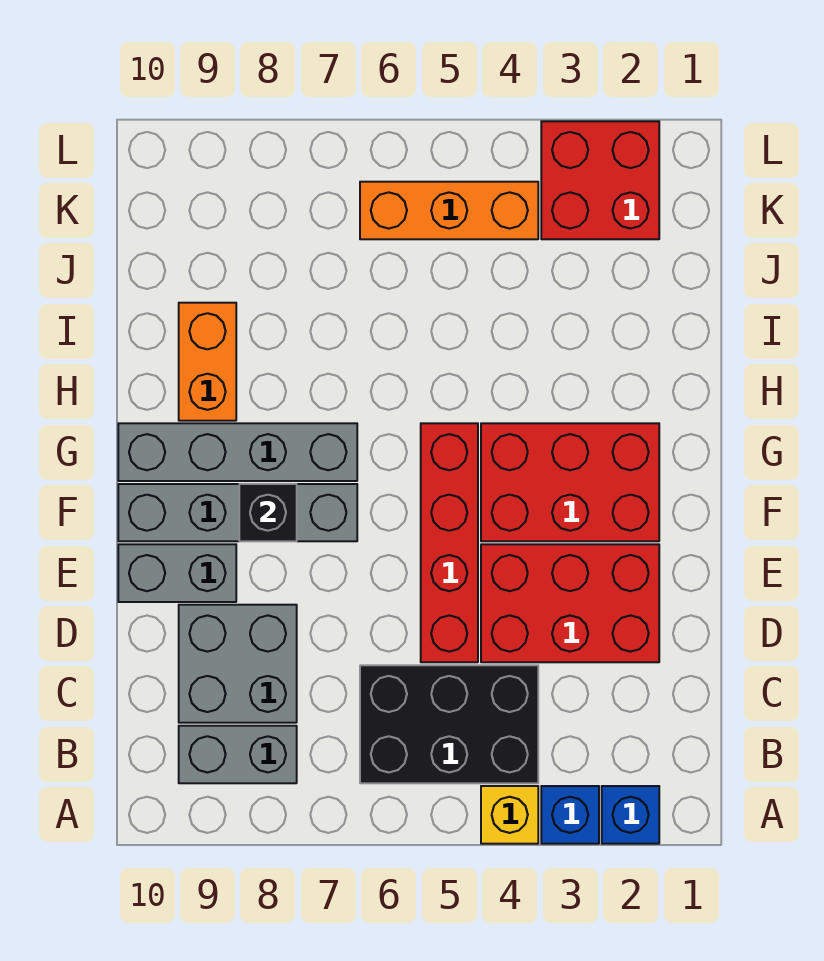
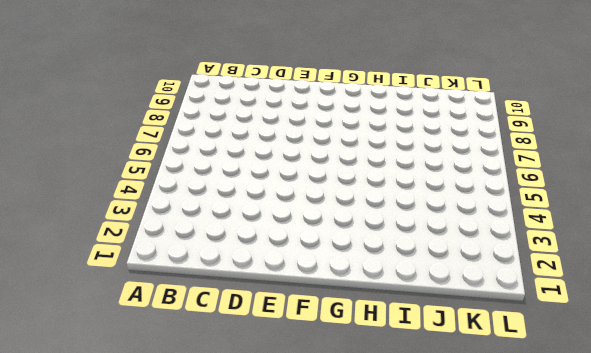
none -> blue brick A2 level 1
none -> blue brick A3 level 1
none -> yellow brick A4 level 1

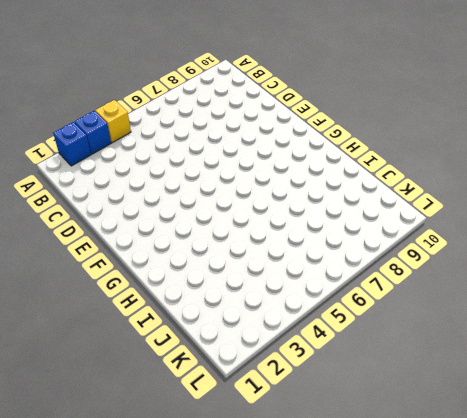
none -> black brick B4:C6 level 1
none -> grey brick B8:B9 level 1
none -> grey brick C8:D9 level 1

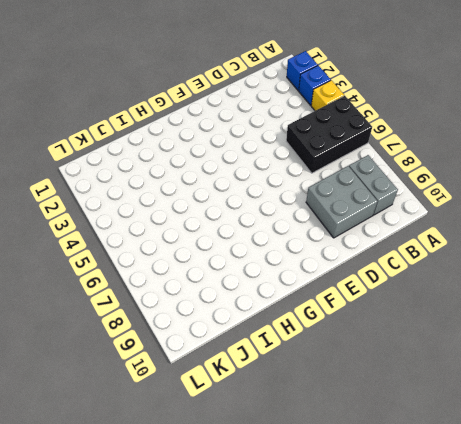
black brick A5:C6 level 1 -> black brick B4:C6 level 1
none -> red brick D2:E4 level 1
none -> red brick D5:G5 level 1
none -> grey brick E9:E10 level 1

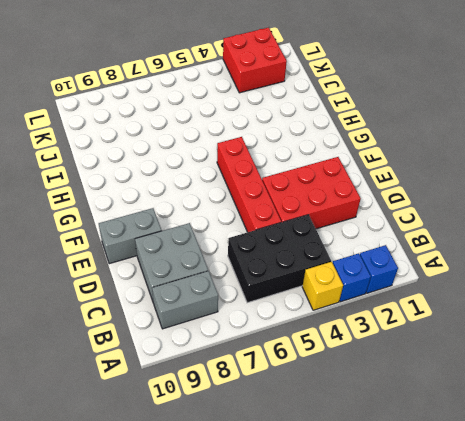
none -> red brick F2:G4 level 1
none -> grey brick F7:F10 level 1
none -> grey brick G7:G10 level 1

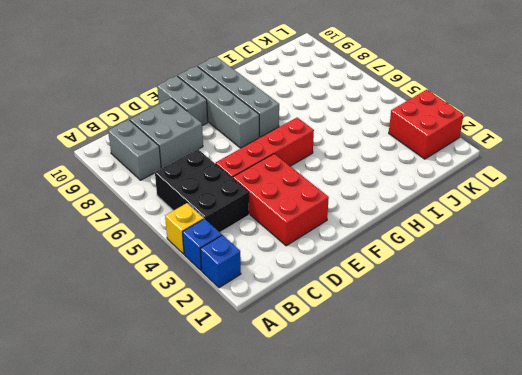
none -> red brick F2:G4 level 1
none -> orange brick H9:I9 level 1
none -> orange brick K4:K6 level 1

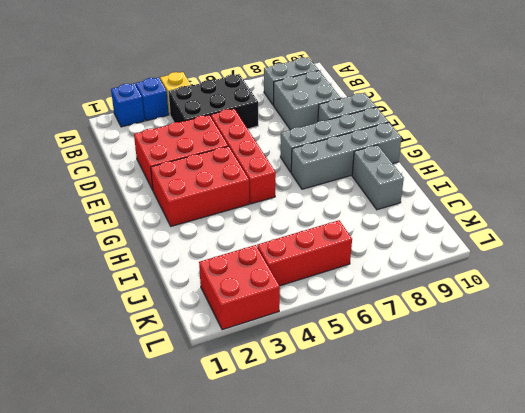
grey brick H9:I9 level 1 -> orange brick H9:I9 level 1
red brick K4:K6 level 1 -> orange brick K4:K6 level 1
none -> black brick F8 level 2

